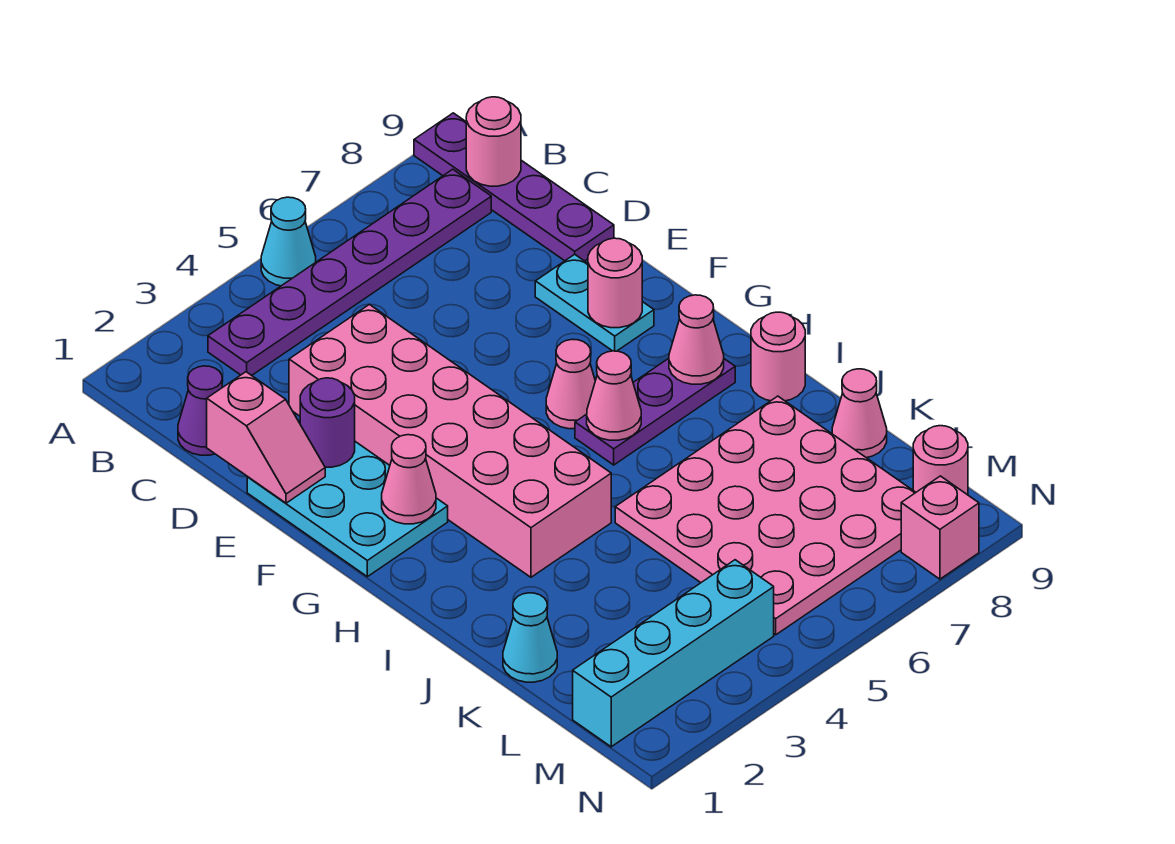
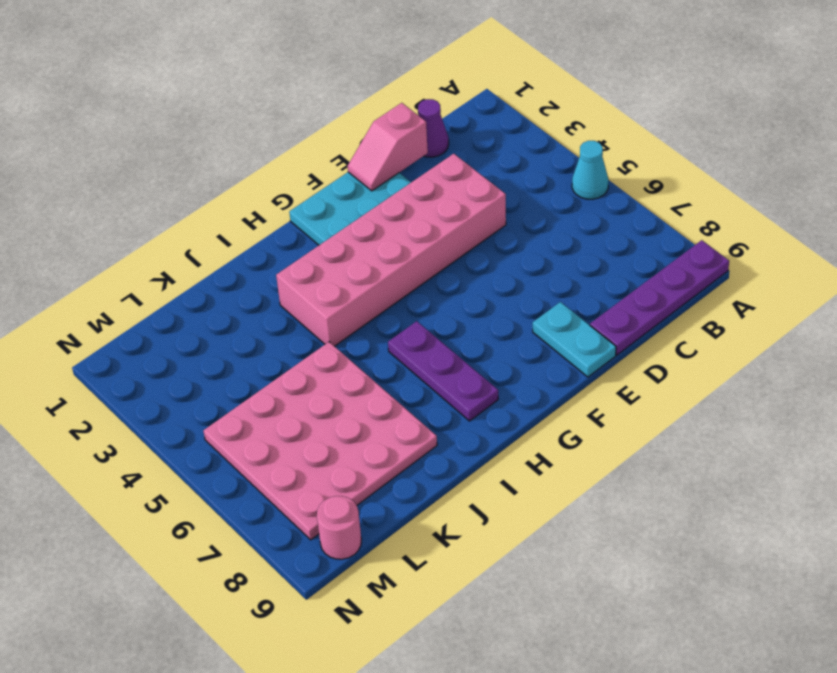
cyan plate E8:E9 level 1 -> cyan plate E8:F8 level 1
none -> purple plate B3:B8 level 1
none -> pink cone G6 level 1
none -> pink round brick I9 level 1

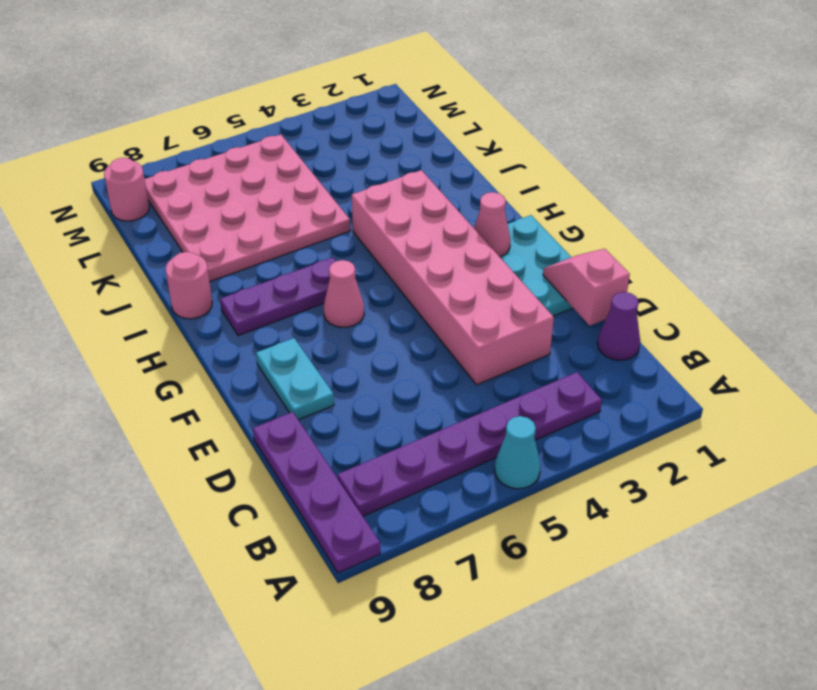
none -> cyan cone K1 level 1
none -> pink cone K9 level 1
none -> cyan brick M1:M4 level 1

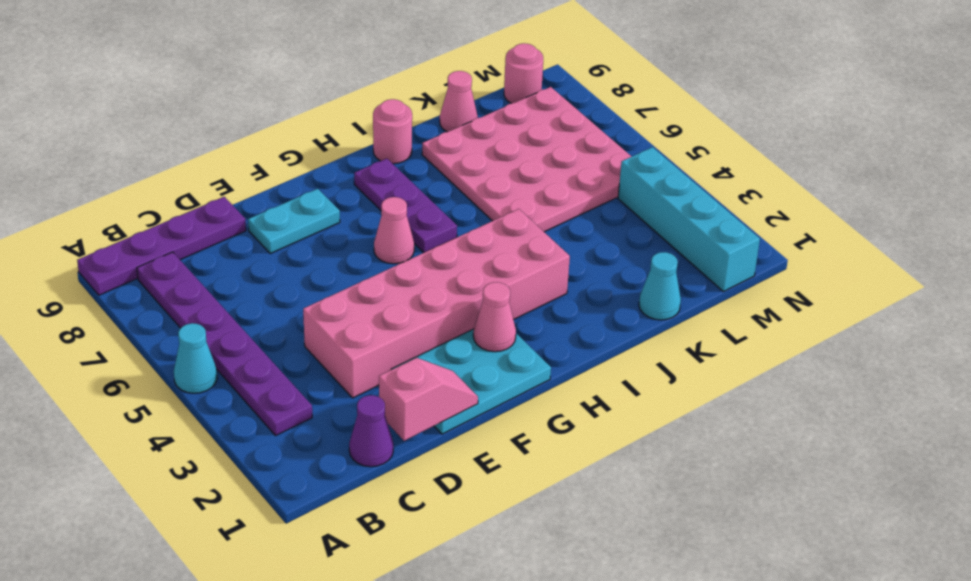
none -> pink brick N8 level 1
none -> pink round brick B9 level 2
none -> purple round brick E2 level 2

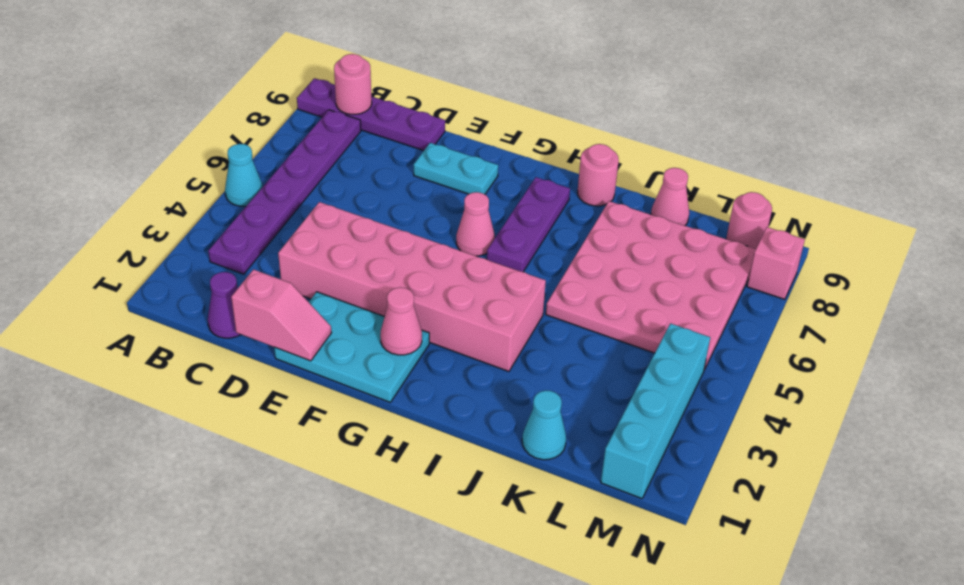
none -> purple round brick E2 level 2
none -> pink round brick F8 level 2
none -> pink cone H6 level 2

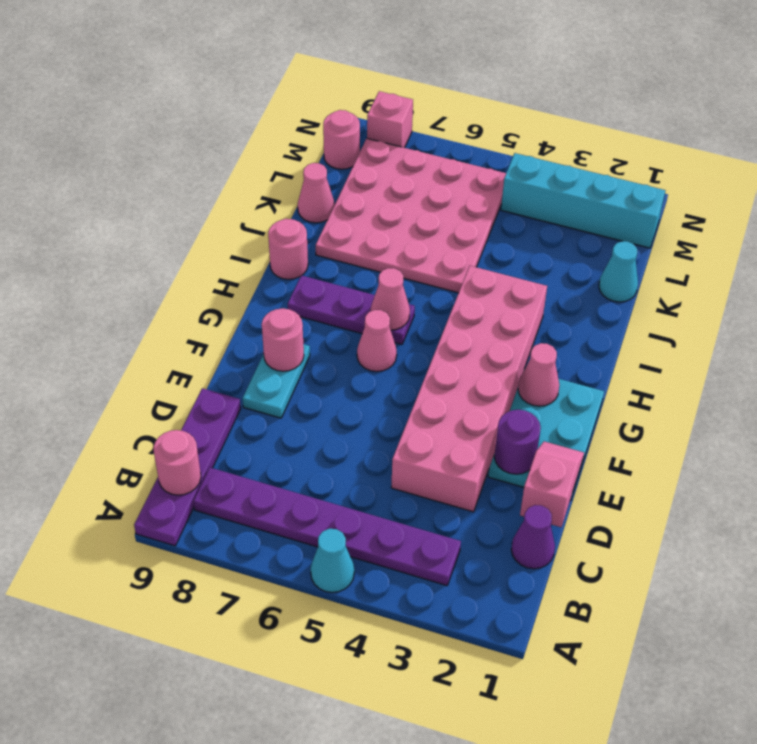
none -> pink cone H8 level 2

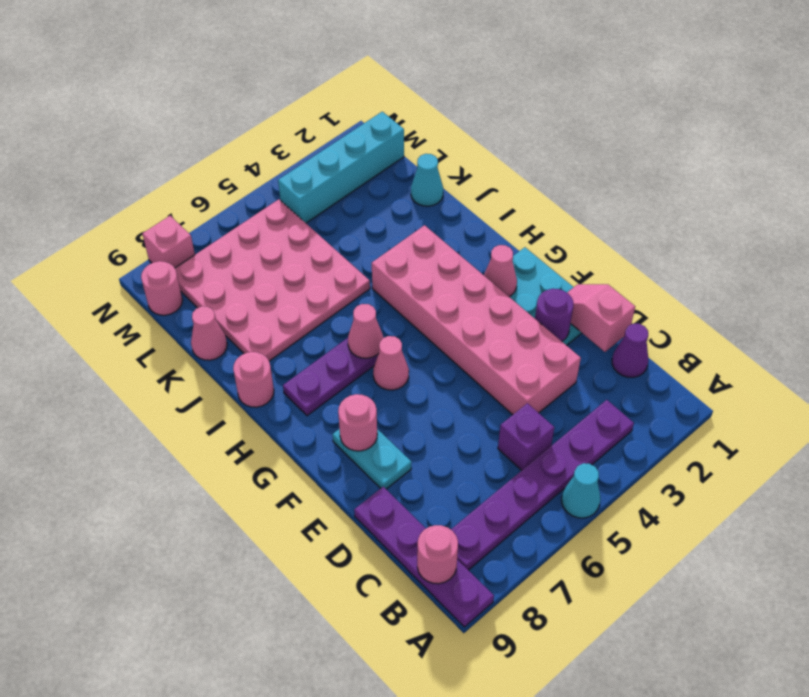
purple brick C5 level 1 -> none
none -> pink cone H8 level 2

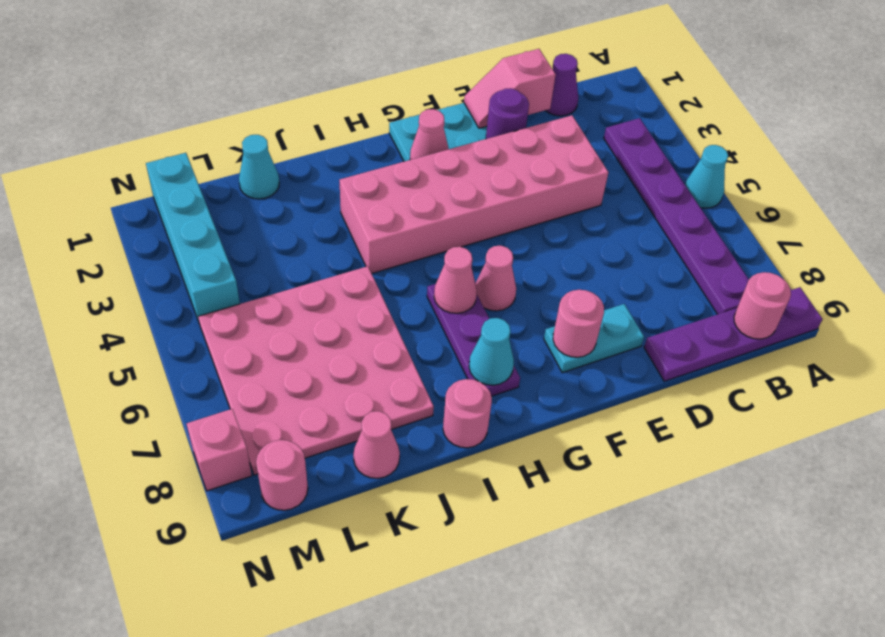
cyan cone H8 level 2 -> pink cone H8 level 2

